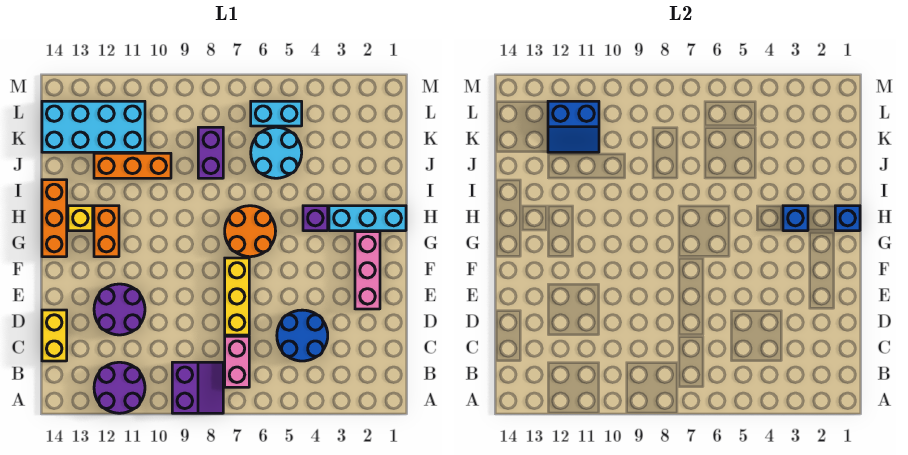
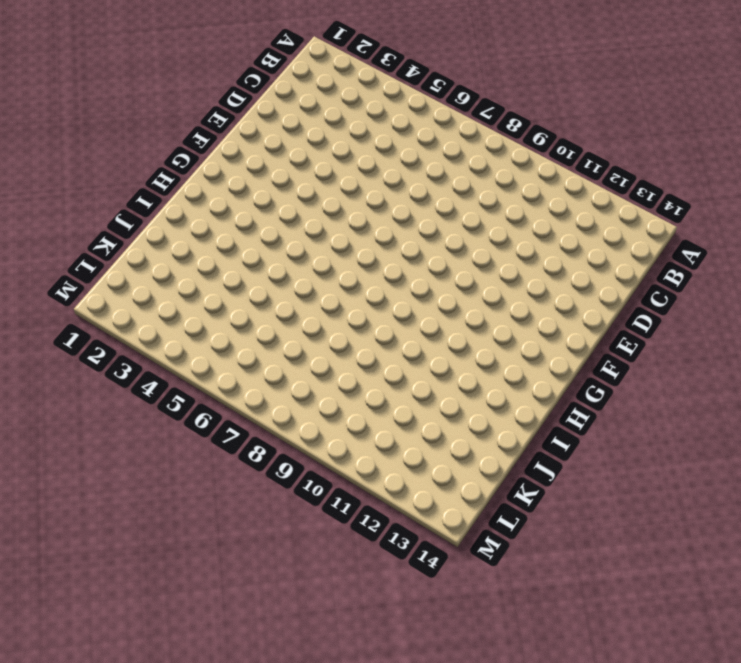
none -> purple slope A8:B9 level 1 top 9
none -> purple round brick A11:B12 level 1
none -> pink brick B7:C7 level 1

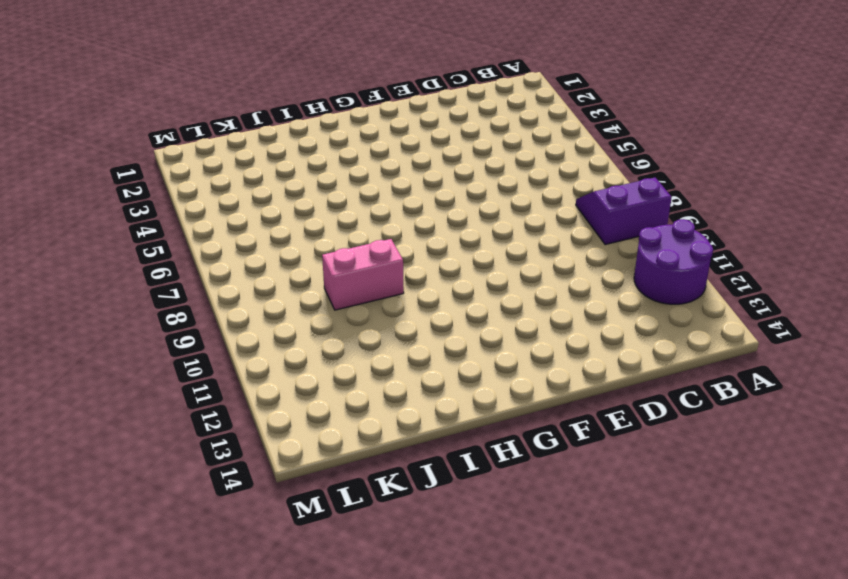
pink brick I9:J9 level 1 -> pink brick B7:C7 level 1
none -> blue round brick C4:D5 level 1
none -> yellow brick C14:D14 level 1
none -> yellow brick D7:F7 level 1

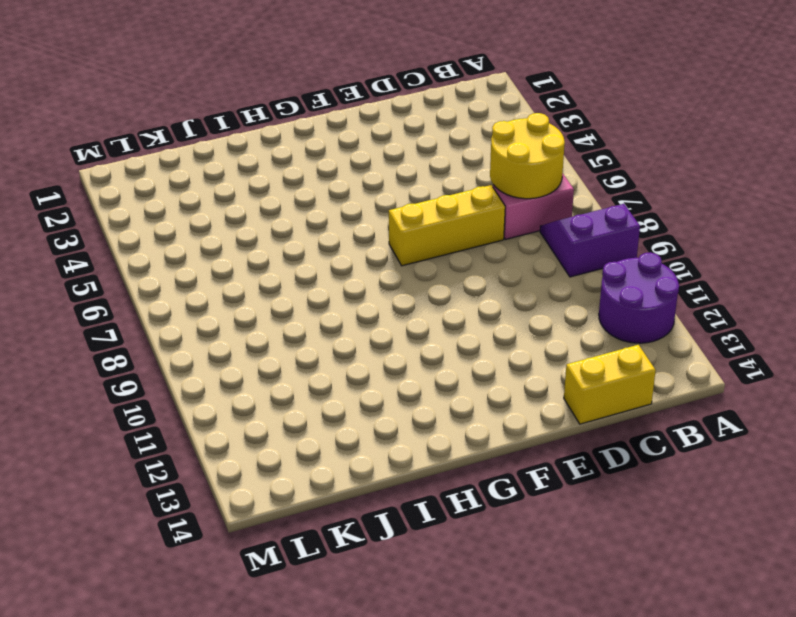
yellow round brick B6:C7 level 2 -> none
none -> blue round brick C4:D5 level 1
none -> purple round brick D11:E12 level 1
none -> pink brick E2:G2 level 1

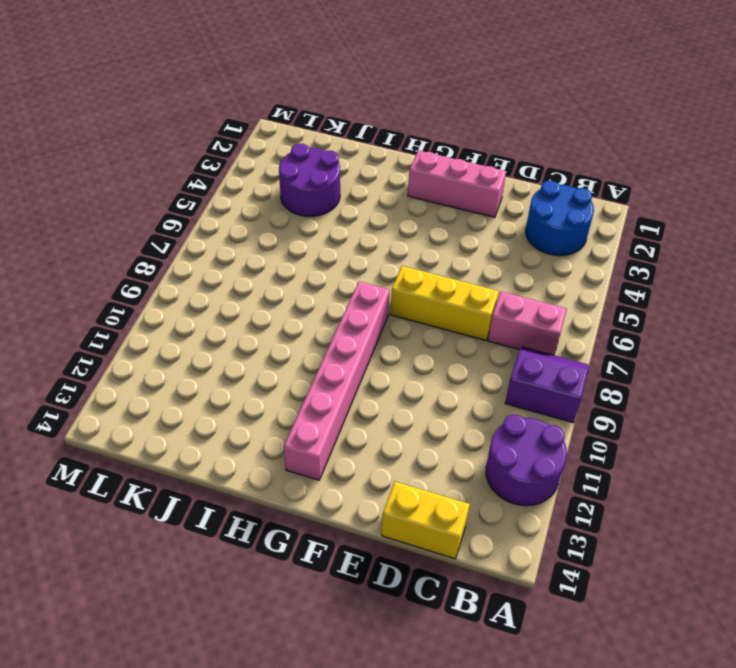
blue round brick B2:C3 level 1 -> blue round brick C4:D5 level 1
pink brick G8:G13 level 1 -> orange brick G12:H12 level 1
purple round brick J3:K4 level 1 -> purple round brick D11:E12 level 1
none -> orange round brick G6:H7 level 1
none -> orange brick G14:I14 level 1
none -> cyan brick H1:H3 level 1

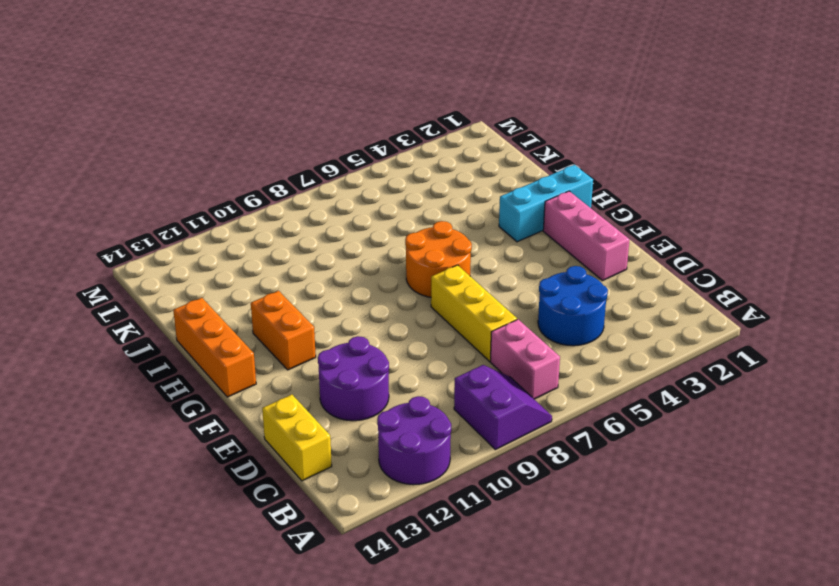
none -> purple brick H4 level 1
none -> yellow brick H13 level 1
none -> cyan round brick J5:K6 level 1

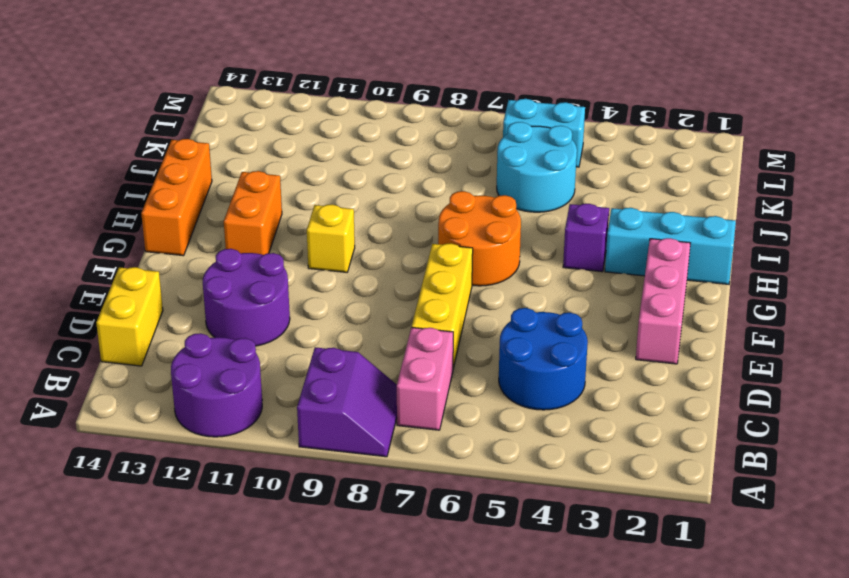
yellow brick G10 level 1 -> yellow brick H13 level 1
none -> purple brick J8:K8 level 1
none -> orange brick J10:J12 level 1
none -> cyan brick K11:L14 level 1

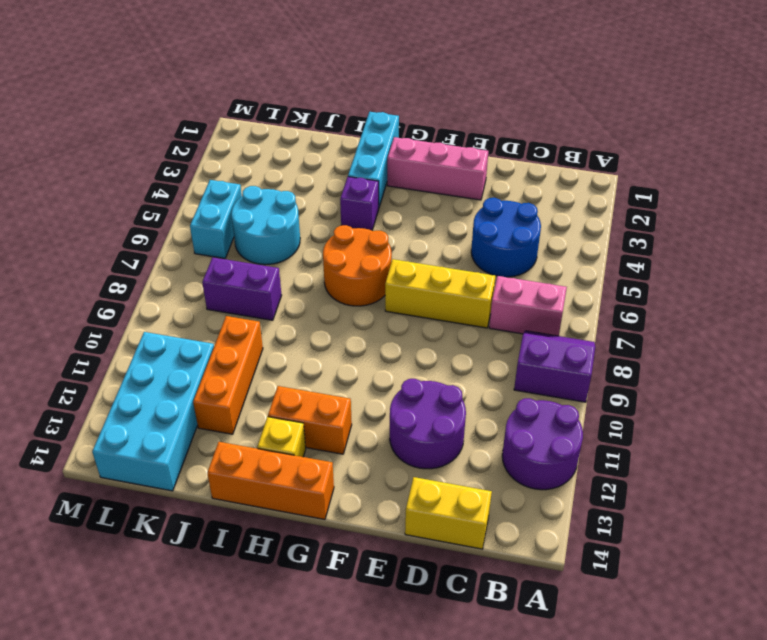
none -> blue brick H1 level 2
none -> blue brick H3 level 2
none -> blue slope K11:L12 level 2 top L

